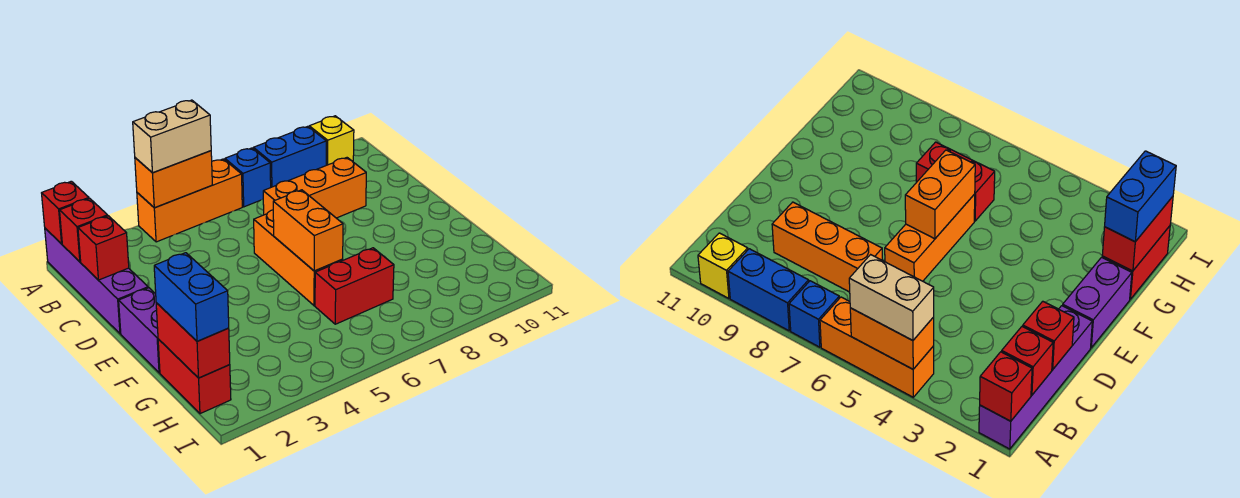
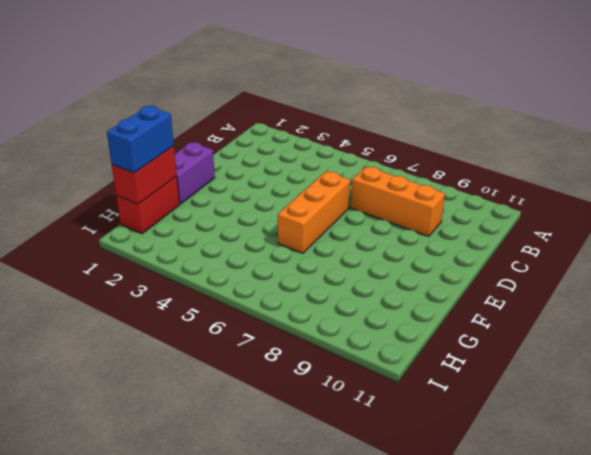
none -> purple brick A1:D1 level 1
none -> orange brick A4:A6 level 1
none -> blue brick A7 level 1

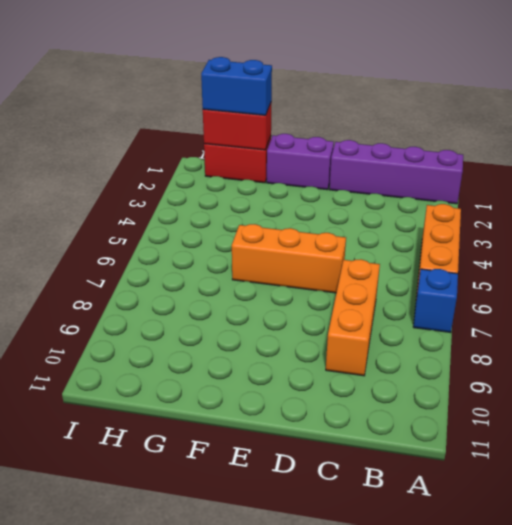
none -> blue brick A8:A9 level 1
none -> yellow brick A10 level 1
none -> red brick G6:G7 level 1

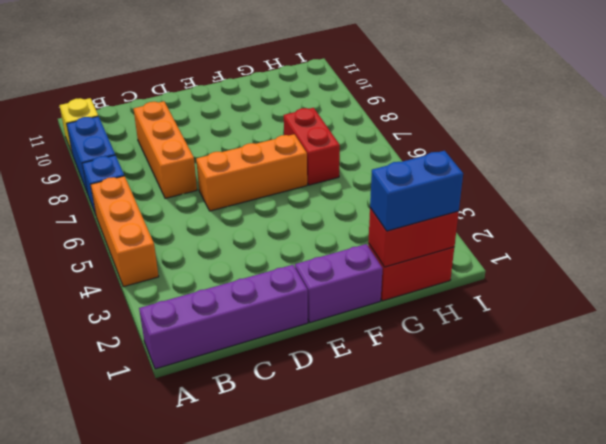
none -> red brick A1 level 2
none -> orange brick A4:A5 level 2
none -> red brick B1 level 2

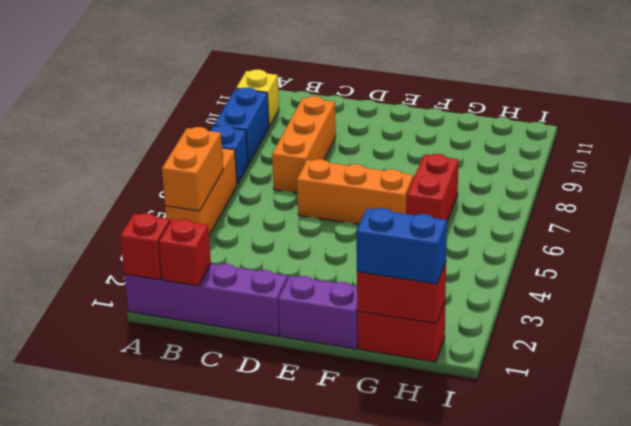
none -> red brick C1 level 2
none -> orange brick E6:F6 level 2
none -> tan brick A4:A5 level 3

